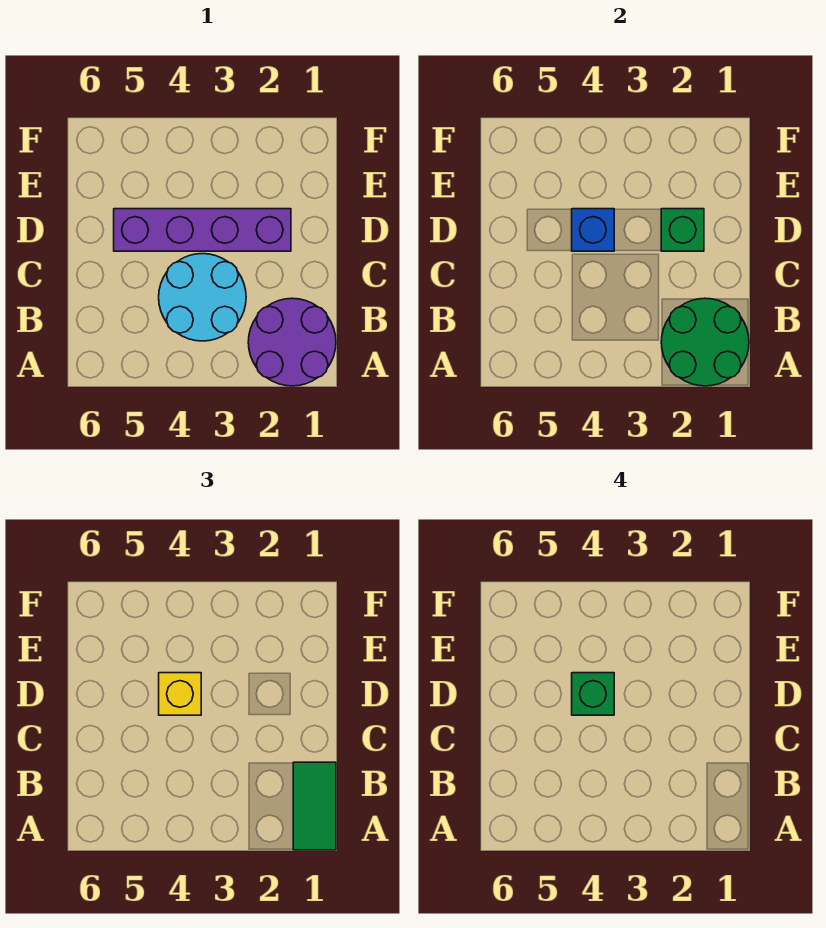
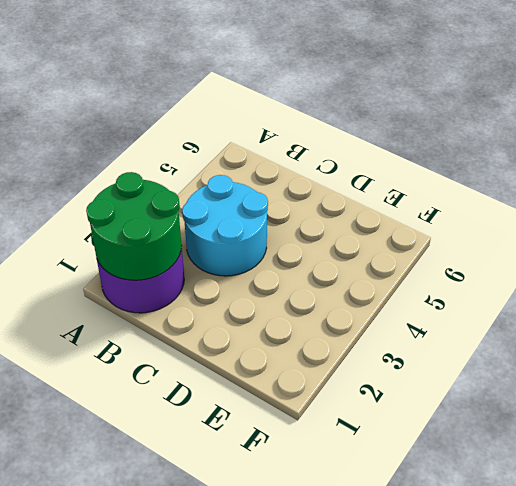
none -> purple brick D2:D5 level 1
none -> green brick D2 level 2

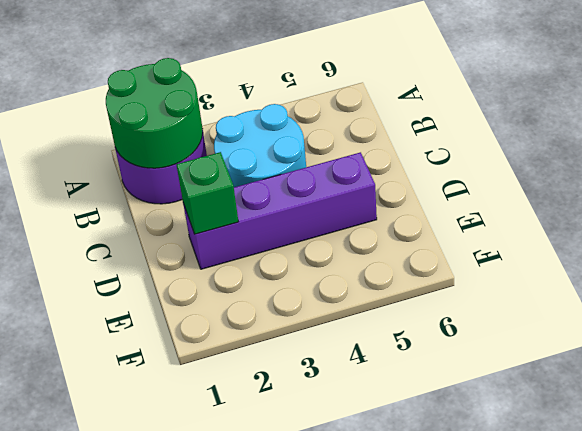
none -> blue brick D4 level 2
none -> green tile A1:B1 level 3

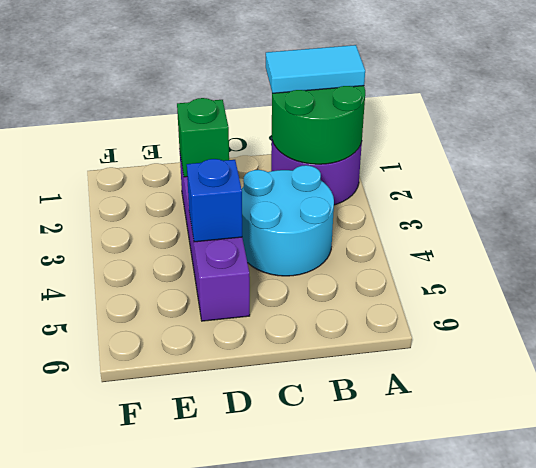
cyan tile A1:B1 level 3 -> green tile A1:B1 level 3
none -> yellow brick D4 level 3
none -> green brick D4 level 4

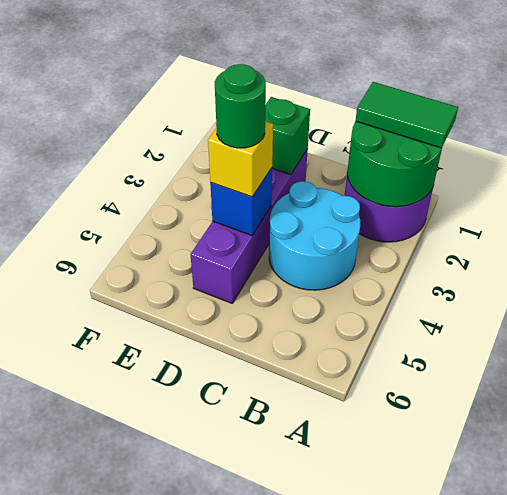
green round brick D4 level 4 -> green brick D4 level 4

